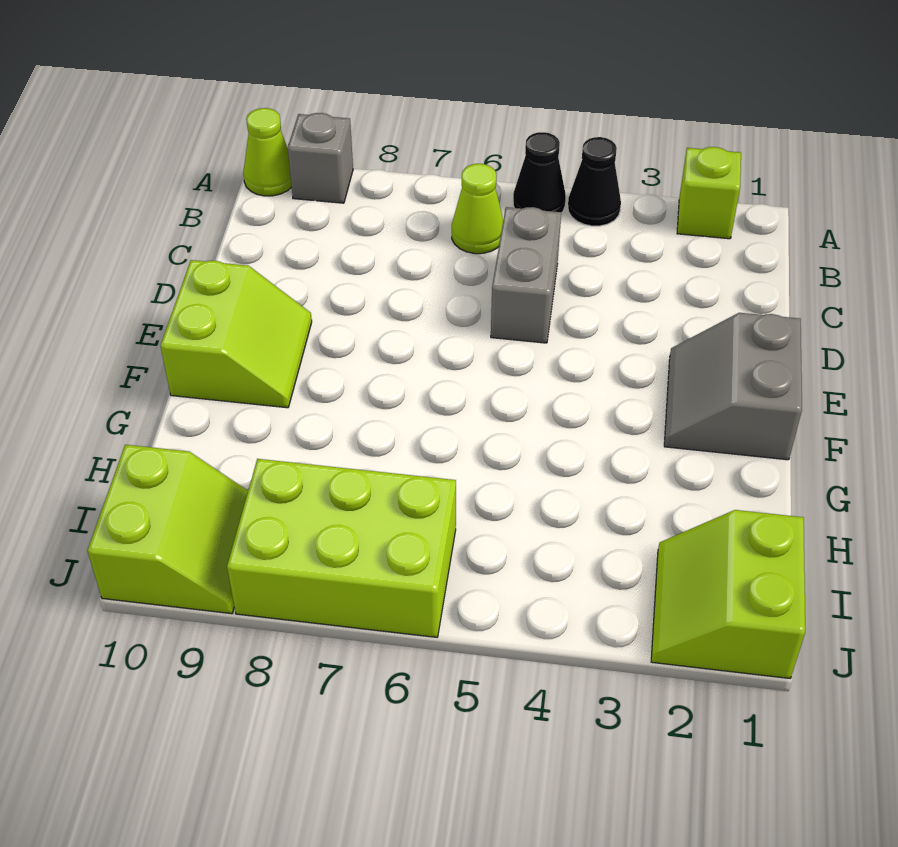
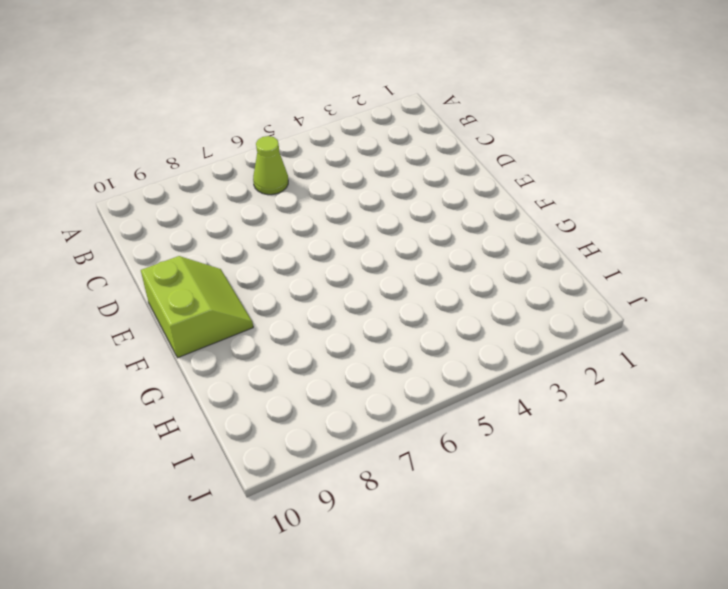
none -> lime brick A2 level 1
none -> black cone A4 level 1
none -> black cone A5 level 1

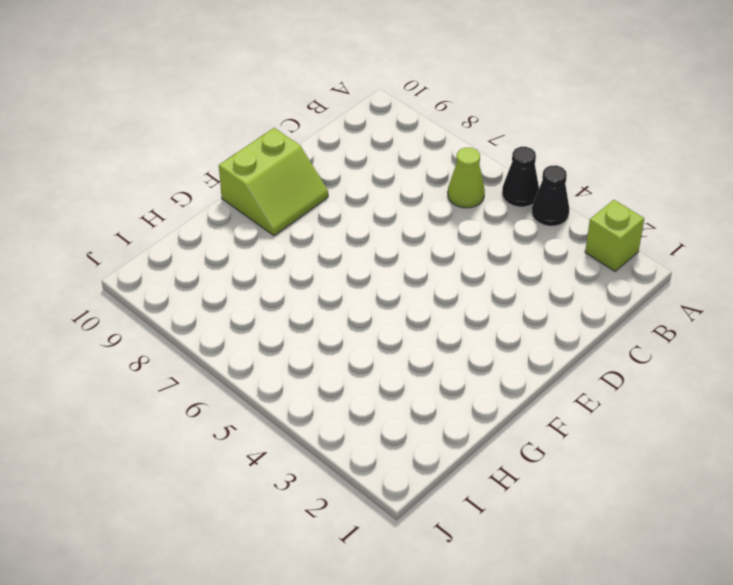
none -> grey brick A9 level 1
none -> lime cone A10 level 1
none -> grey brick C5:D5 level 1

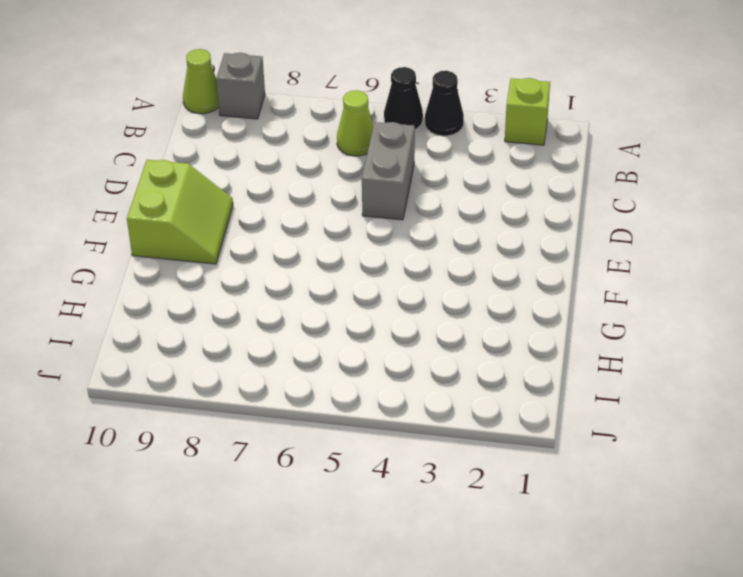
none -> grey slope E1:F2 level 1 top 1
none -> lime slope I1:J2 level 1 top 1
none -> lime brick I6:J8 level 1

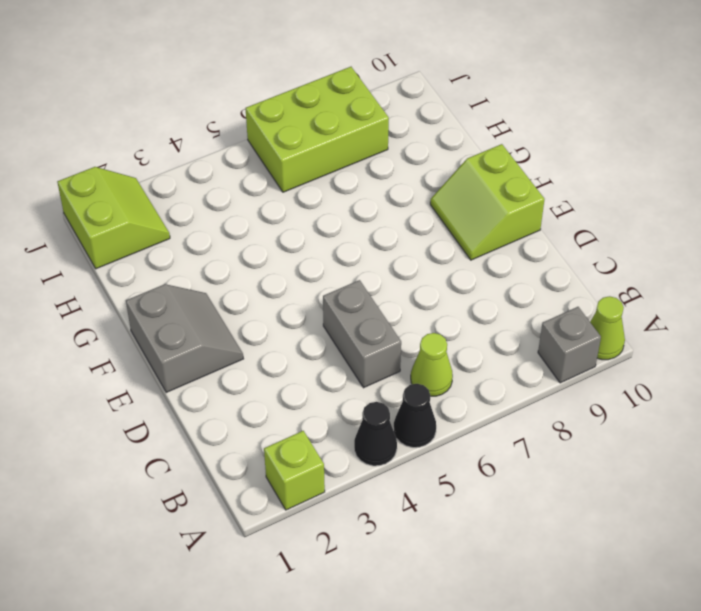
none -> lime slope I9:J10 level 1 top 10

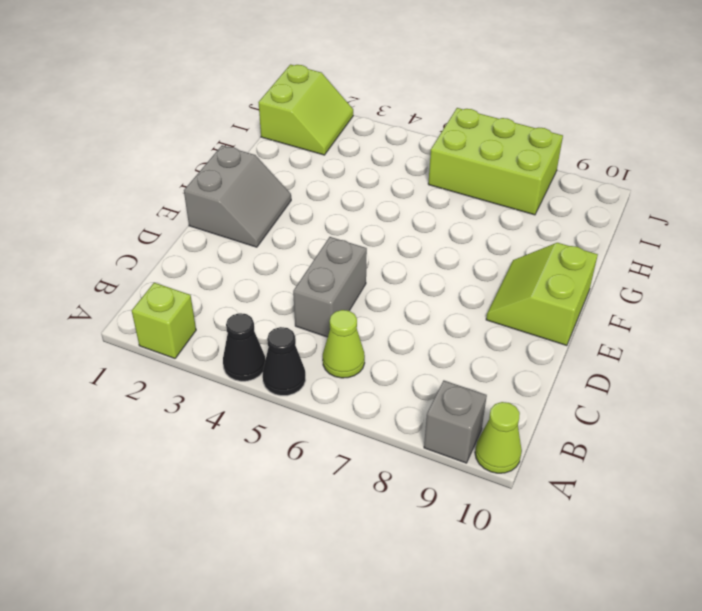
none -> lime slope I9:J10 level 1 top 10

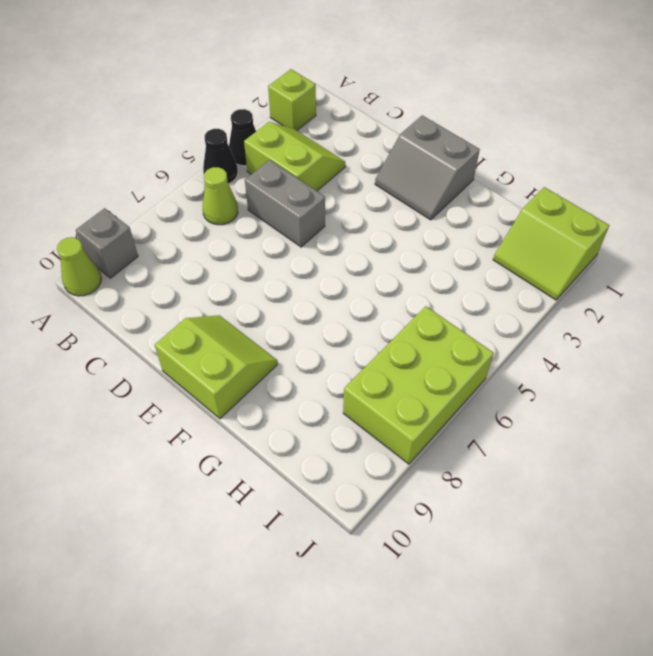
lime slope B3:C4 level 1 top 4 -> lime slope I9:J10 level 1 top 10

